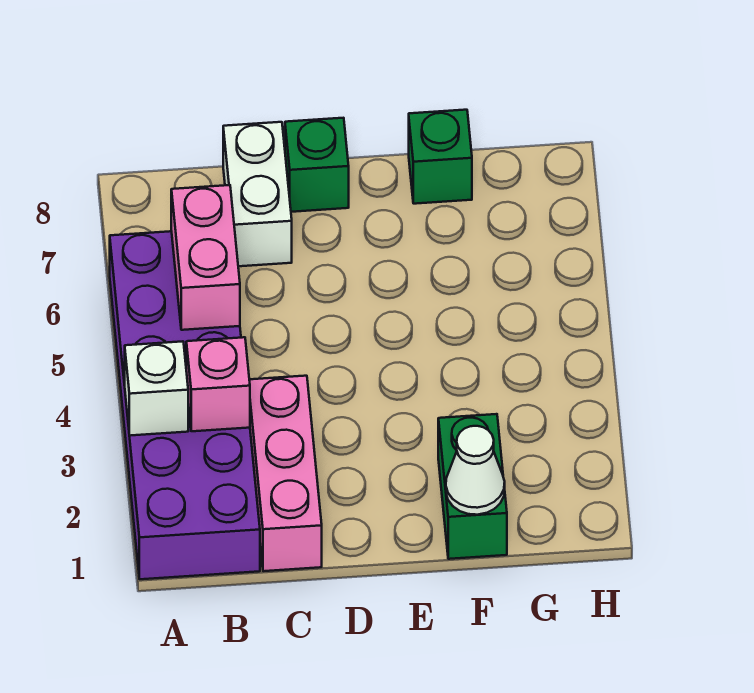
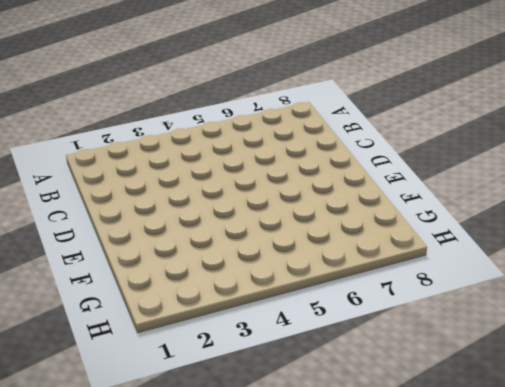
none -> purple brick A1:B6 level 1
none -> pink brick C1:C3 level 1

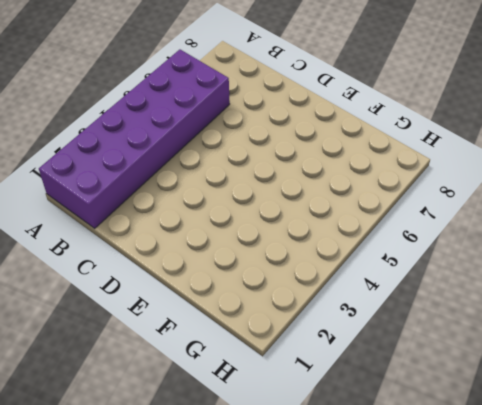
none -> pink brick C1:C3 level 1
none -> white brick C7:C8 level 1

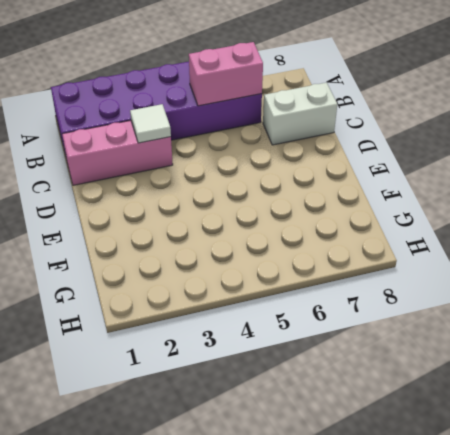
white tile C3 level 2 -> none
none -> green brick D8 level 1
none -> green brick F1:F2 level 1

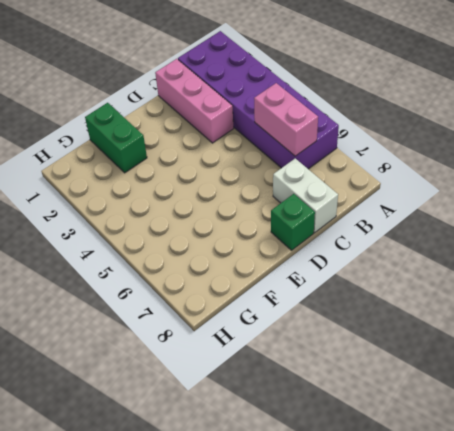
none -> green brick F8 level 1
none -> white brick A3 level 2

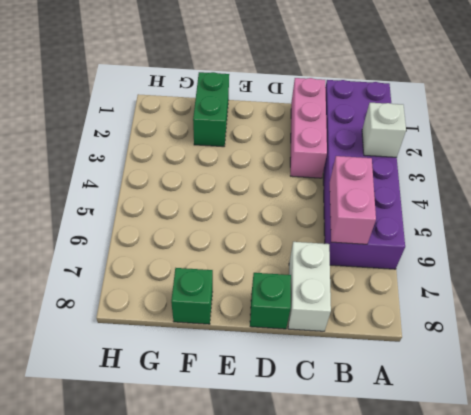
none -> pink brick B3 level 2
none -> white cone F1 level 2

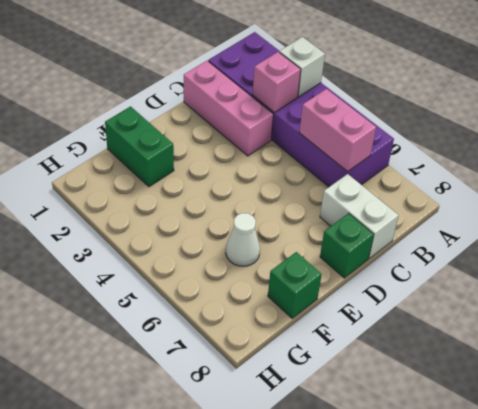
white cone F6 level 1 -> white cone F1 level 2

